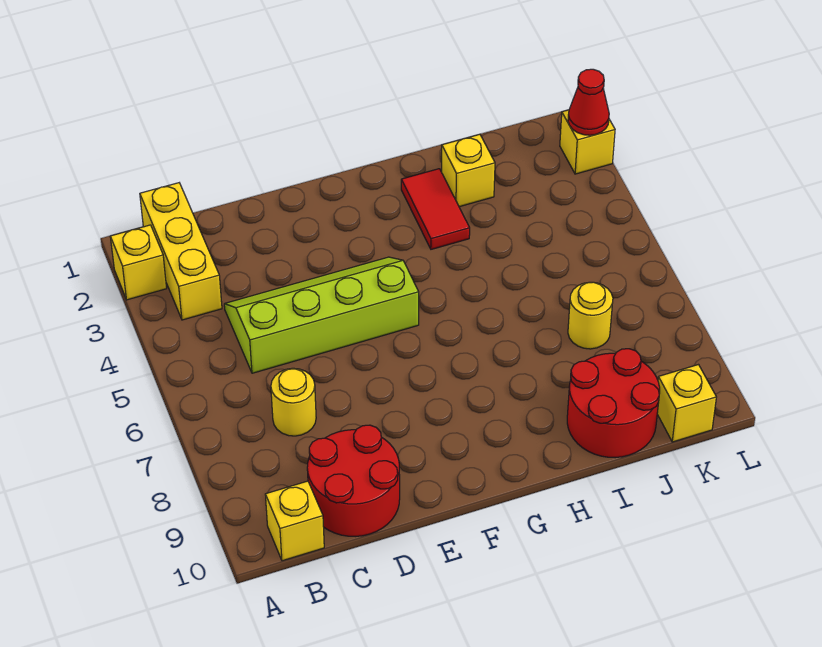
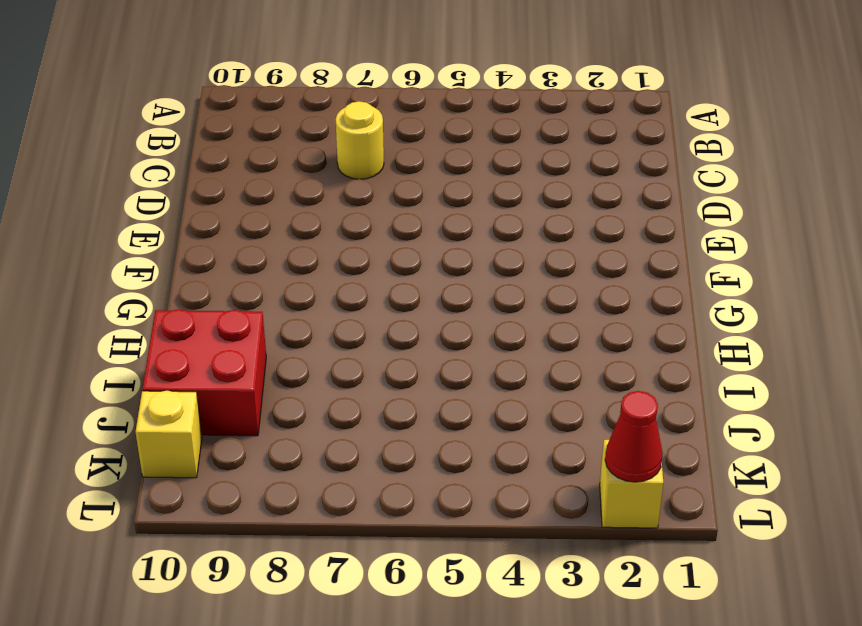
red brick I9:J10 level 1 -> red round brick I9:J10 level 1
none -> yellow brick A2 level 1
none -> yellow brick B1:B3 level 1
none -> yellow brick B10 level 1

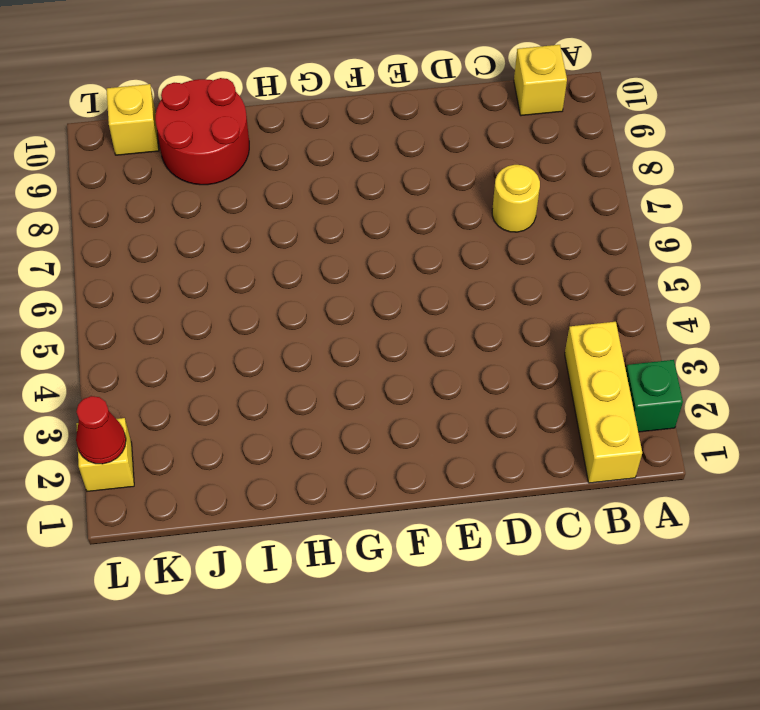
green brick A2 level 1 -> yellow brick A2 level 1
none -> lime slope C4:F5 level 1 top 5
none -> red round brick C9:D10 level 1
none -> red tile H2:H3 level 1

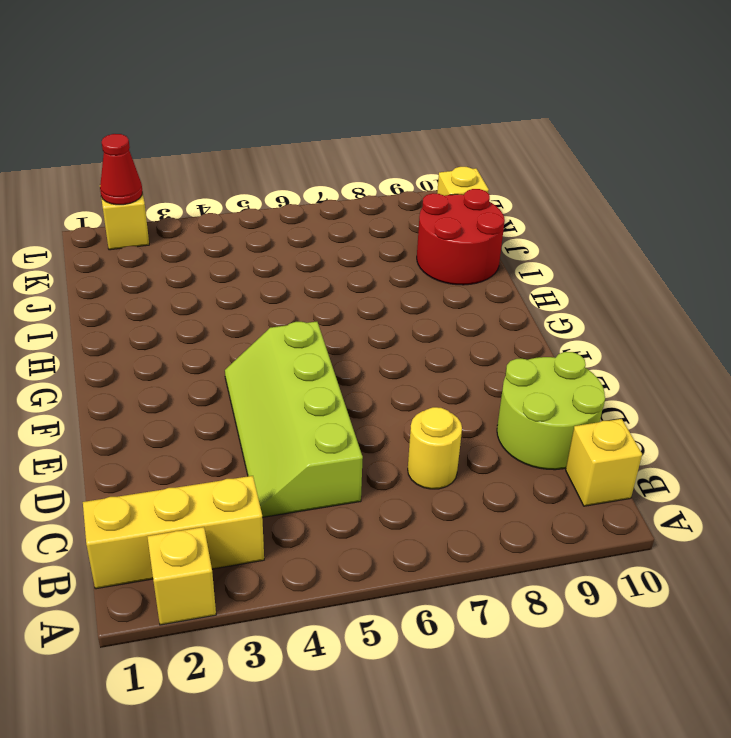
lime round brick C9:D10 level 1 -> red round brick C9:D10 level 1
none -> red tile H2:H3 level 1
none -> yellow brick I2 level 1
none -> yellow round brick J7 level 1

